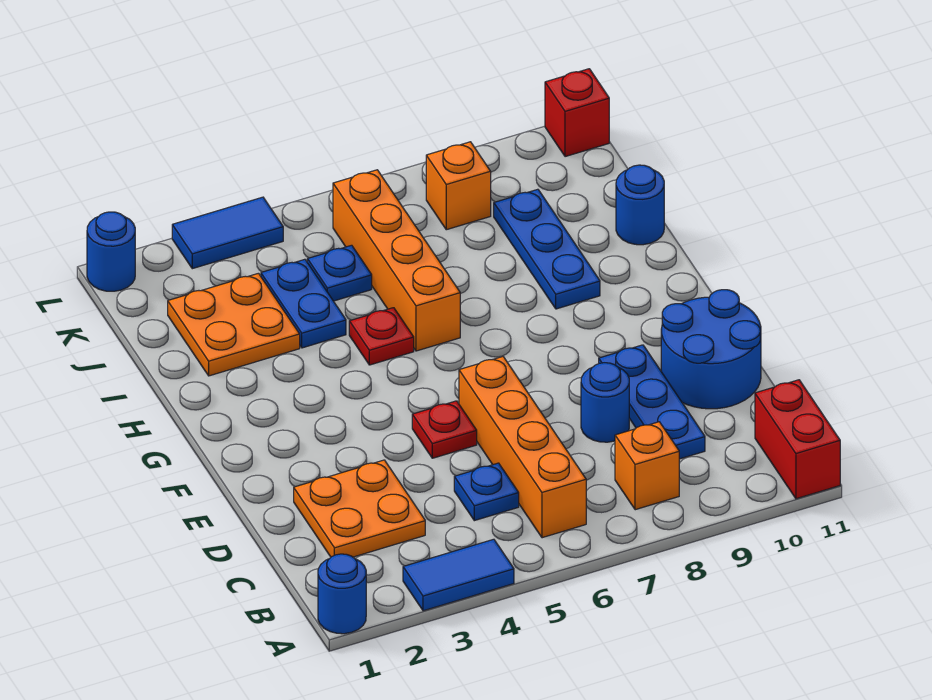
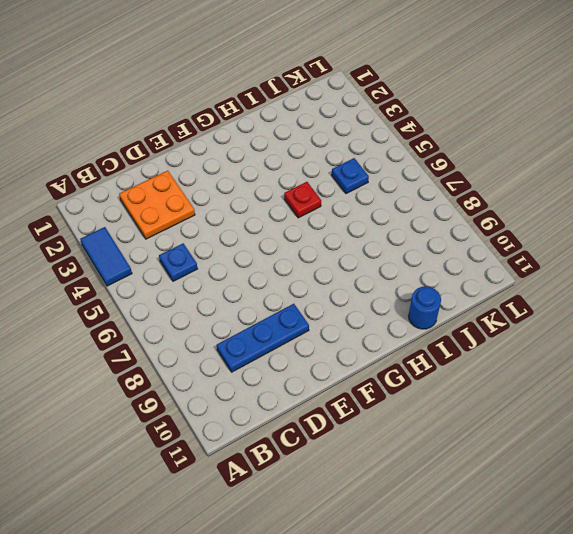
none -> blue round brick A1 level 1
none -> red brick A11:B11 level 1
none -> orange brick B6:E6 level 1

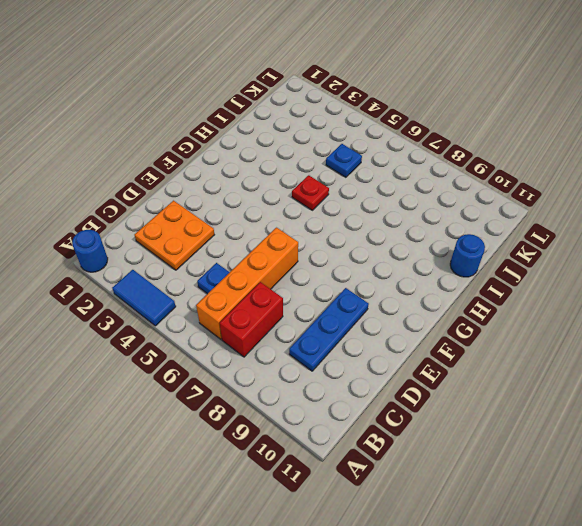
red brick B7:C7 level 1 -> red brick A11:B11 level 1
none -> orange brick B8 level 1
none -> blue round brick D8 level 1
none -> blue round brick D10:E11 level 1

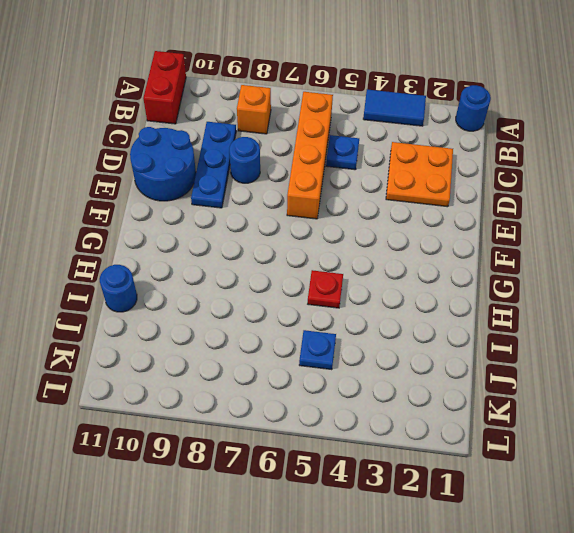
none -> red plate E5 level 1
none -> orange brick H6:K6 level 1
none -> blue plate H9:J9 level 1

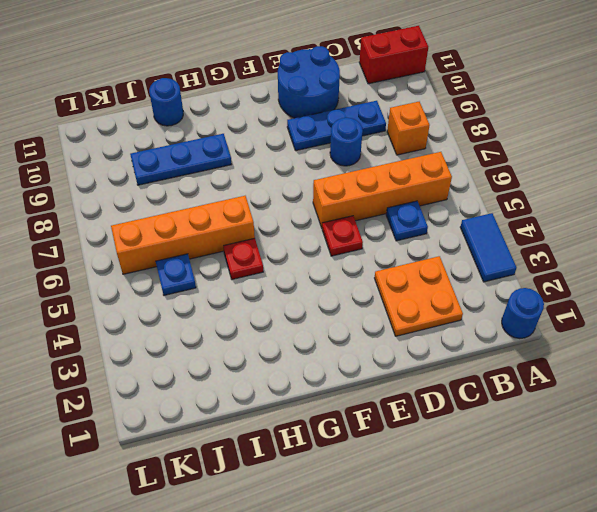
none -> orange plate I2:J3 level 1
none -> blue plate I4:J4 level 1
none -> orange brick K8 level 1

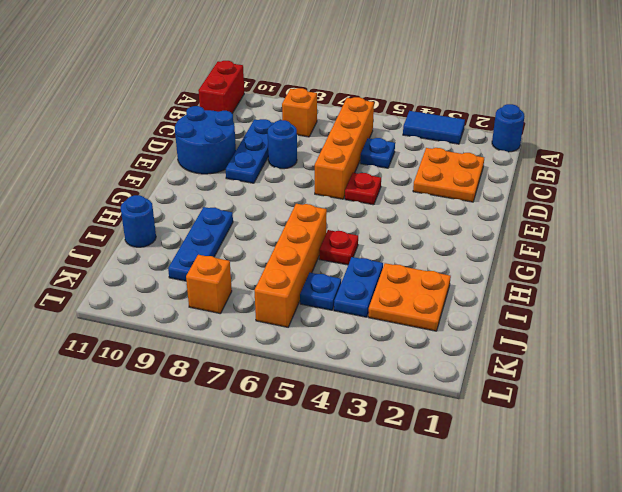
none -> blue round brick L1 level 1
none -> blue tile L3:L4 level 1
none -> red brick L11 level 1

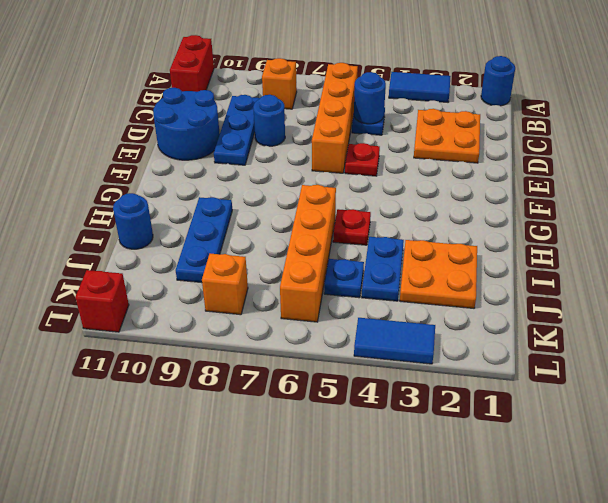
blue round brick C5 level 2 -> blue round brick L1 level 1

